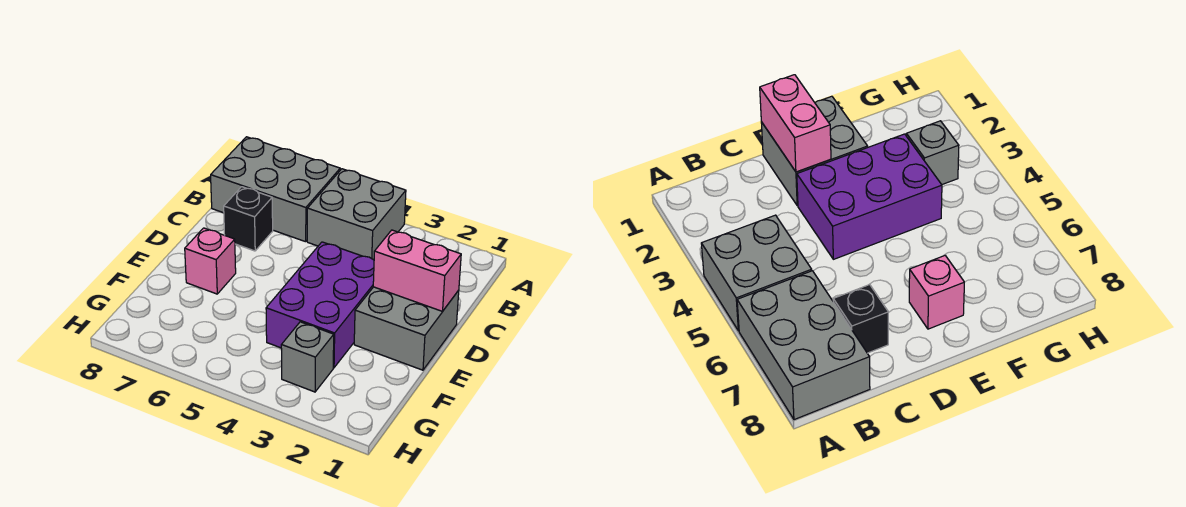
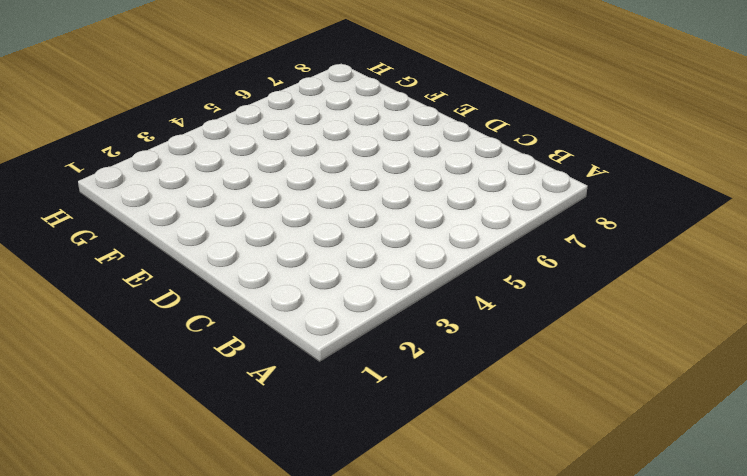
none -> grey brick A4:B5 level 1
none -> grey brick A6:B8 level 1

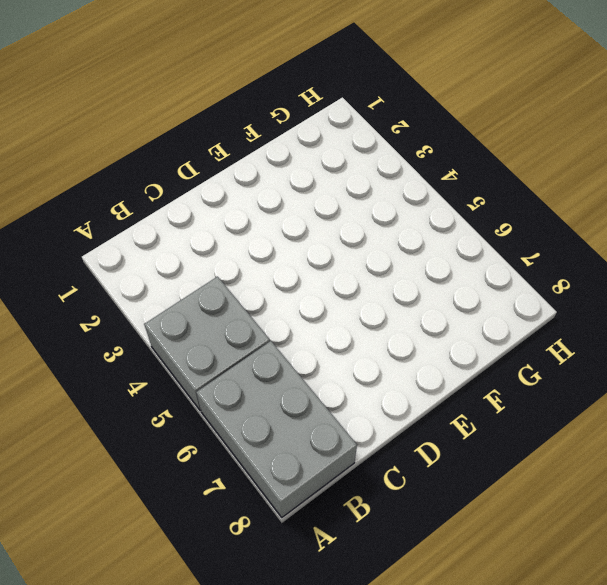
none -> black brick C7 level 1
none -> grey brick D1:E2 level 1

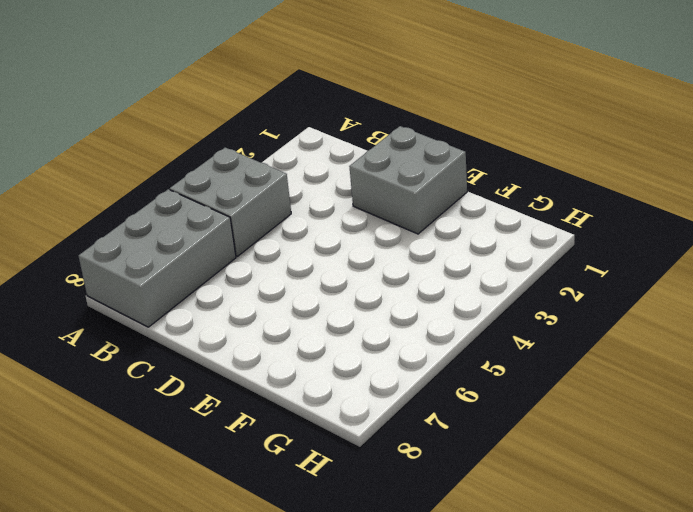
none -> black brick C7 level 1
none -> purple brick D3:F4 level 1

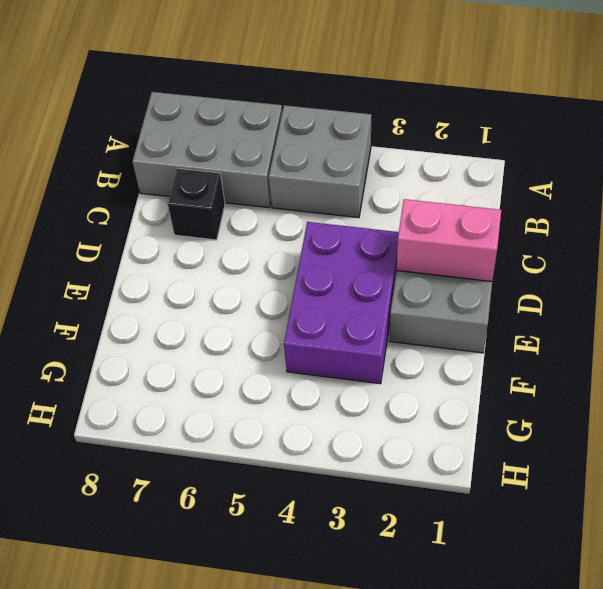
none -> pink brick E7 level 1
none -> grey brick G3 level 1

